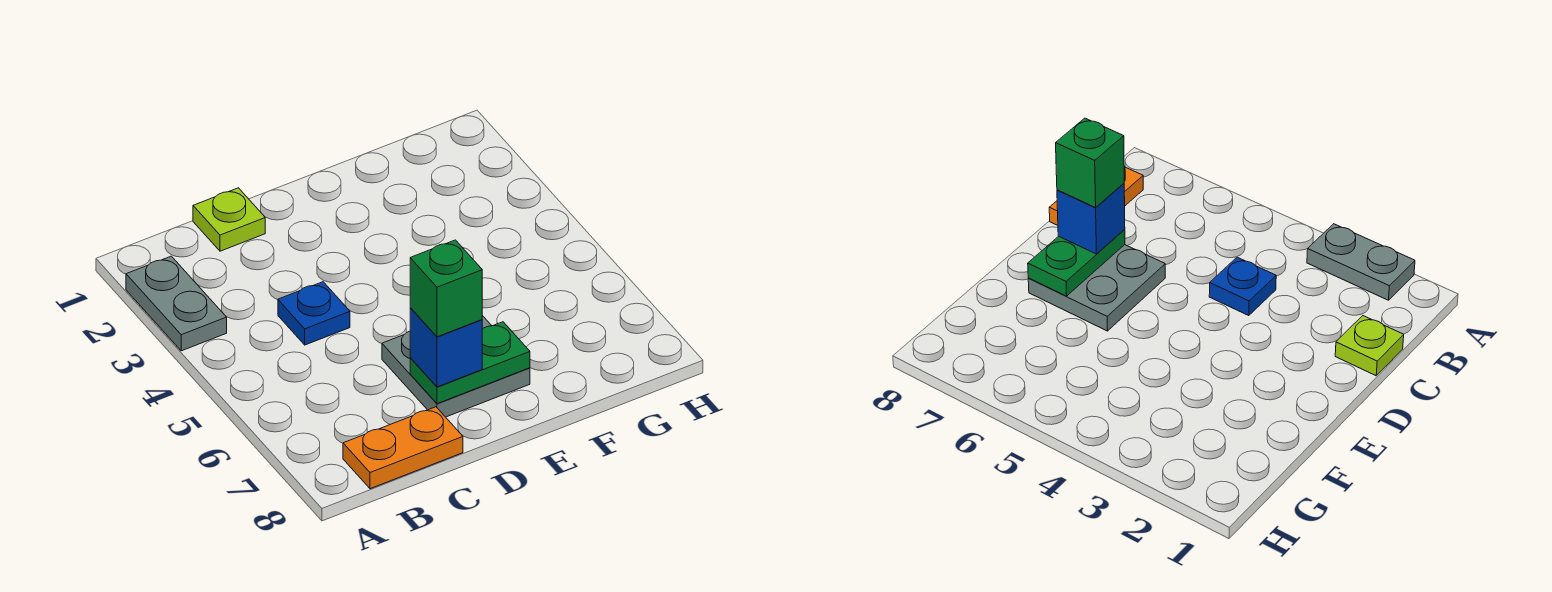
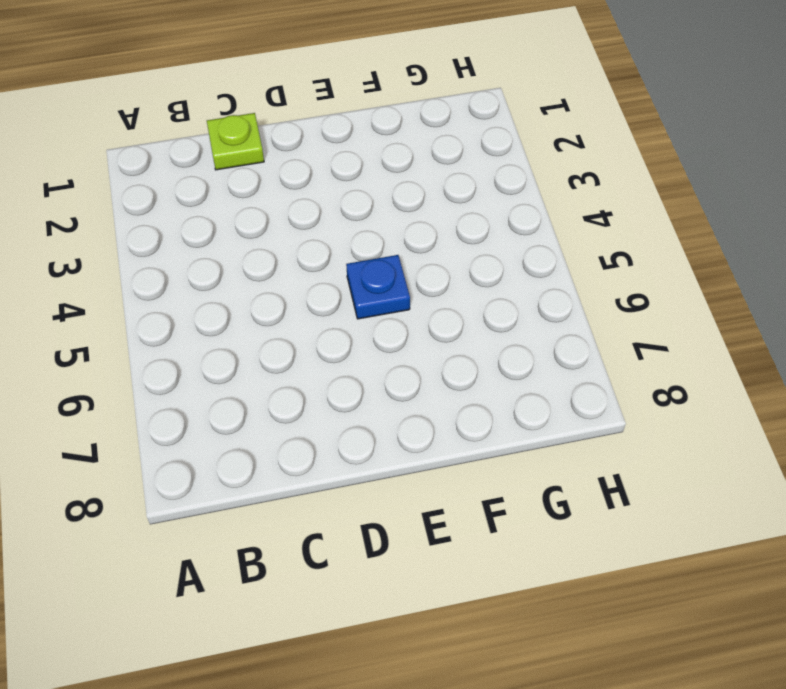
blue plate E5 level 1 -> blue plate C4 level 1
none -> grey plate A2:A3 level 1
none -> orange plate B8:C8 level 1

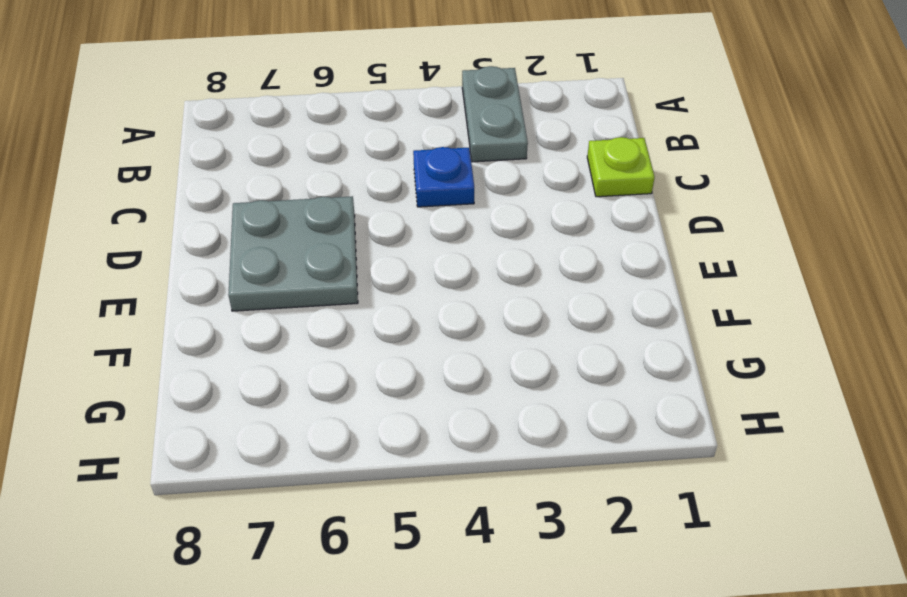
grey plate A3:B3 level 1 -> grey plate A2:A3 level 1
none -> orange plate B8:C8 level 1
none -> green plate D7:E7 level 2

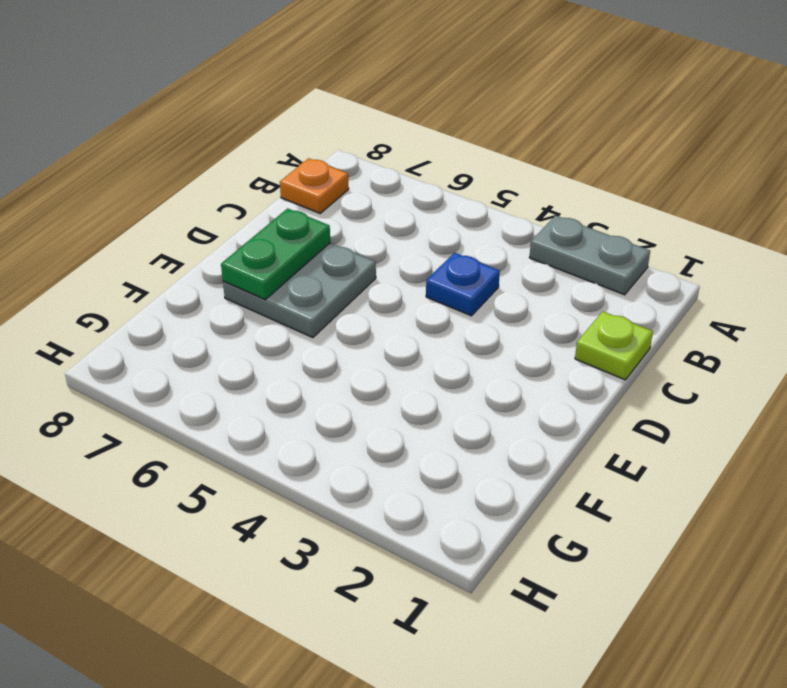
orange plate B8 level 1 -> orange plate B8:C8 level 1
none -> blue brick D7 level 3
none -> green brick D7 level 4

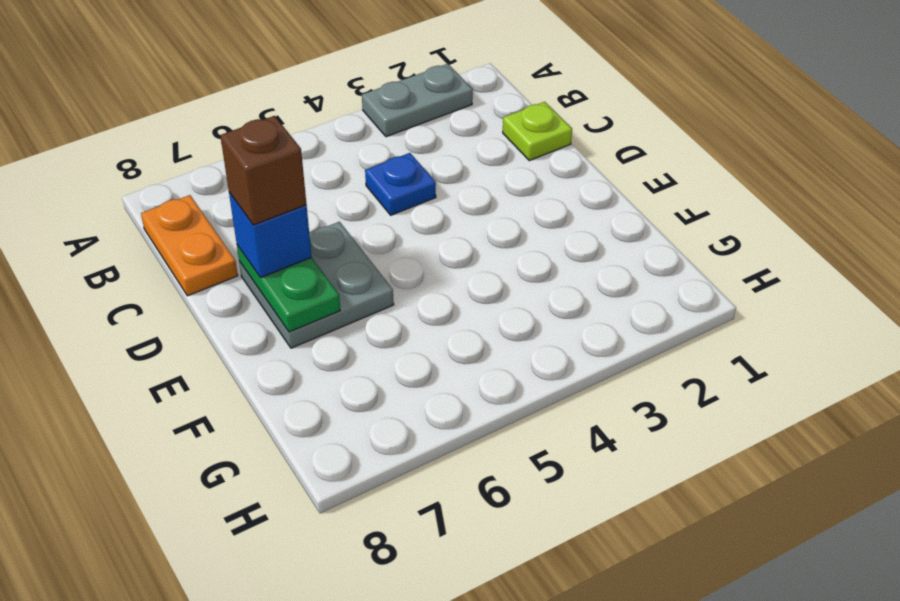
brown brick D7 level 4 -> green brick D7 level 4

